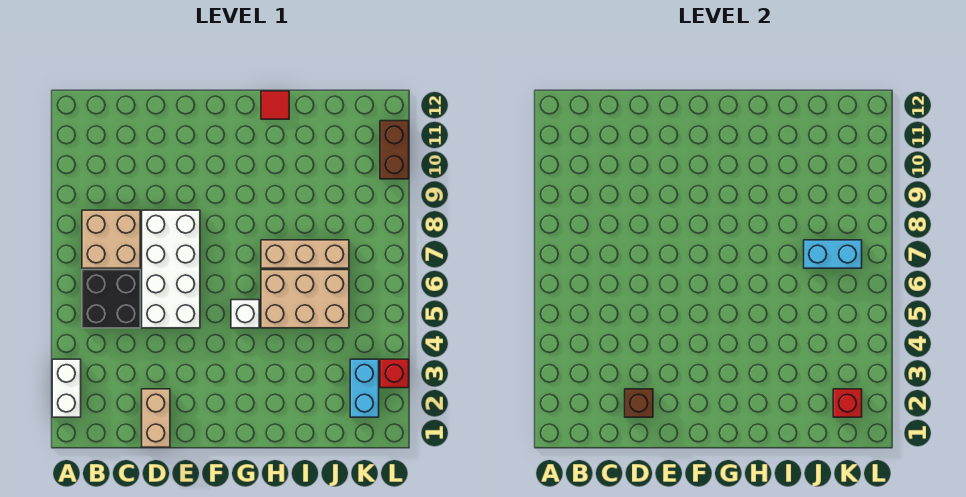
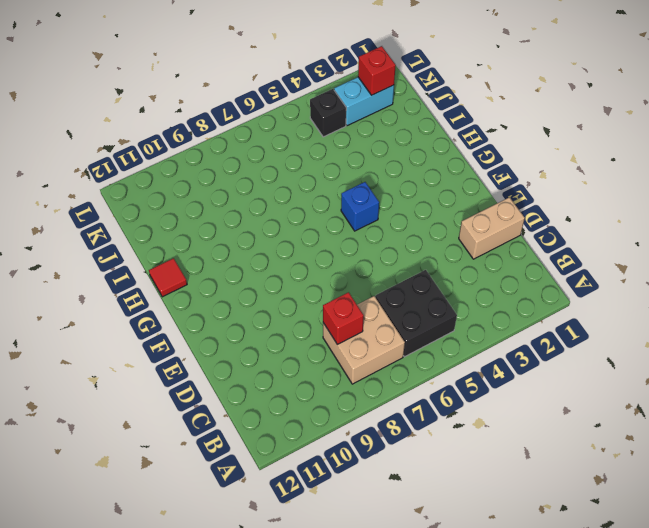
red brick C8 level 2 -> red brick L3 level 1
blue brick G5 level 1 -> white brick G5 level 1
black brick K4 level 1 -> none
none -> white brick A2:A3 level 1
none -> white brick D5:E8 level 1
none -> tan brick H5:J6 level 1

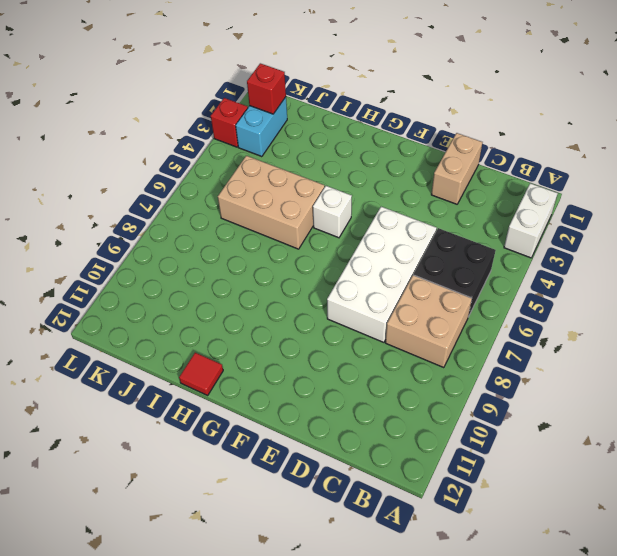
none -> tan brick H7:J7 level 1
none -> brown brick L10:L11 level 1
none -> brown brick D2 level 2

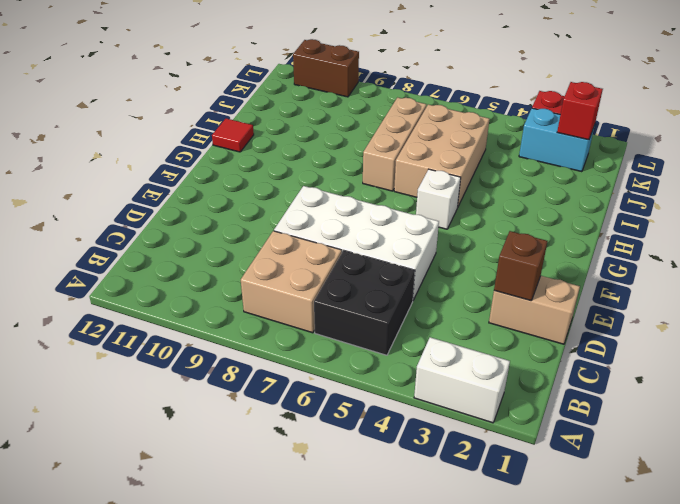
none -> cyan brick J7:K7 level 2

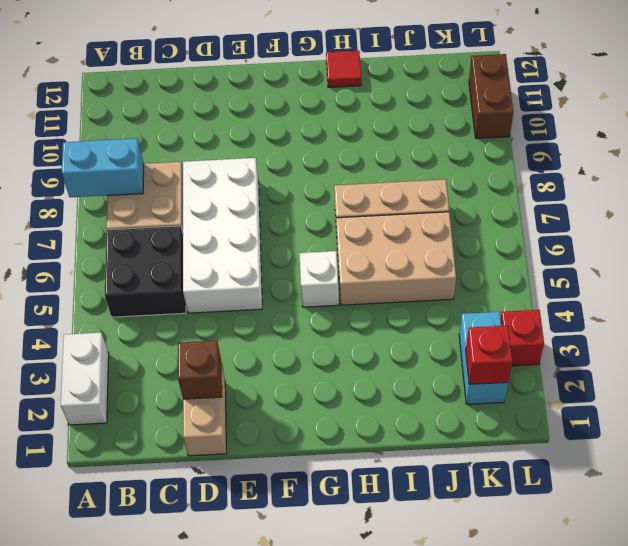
cyan brick A8:B8 level 2 -> cyan brick J7:K7 level 2

